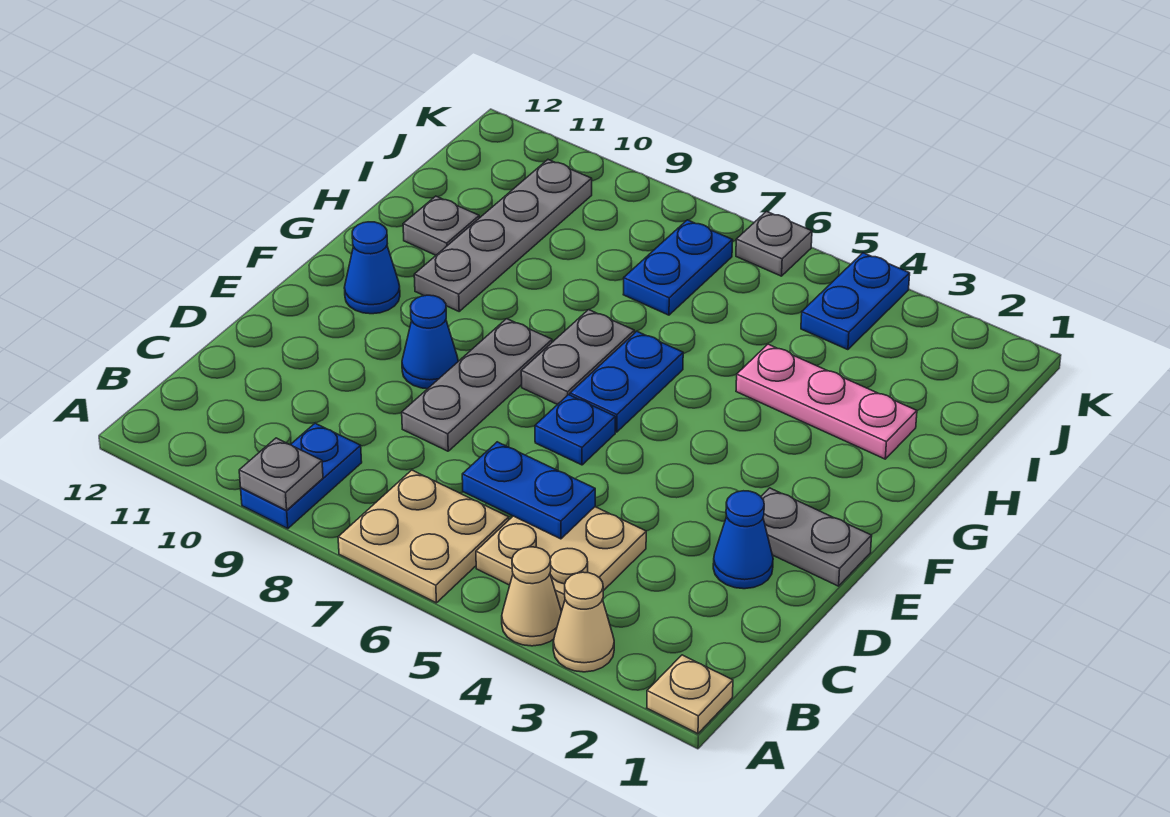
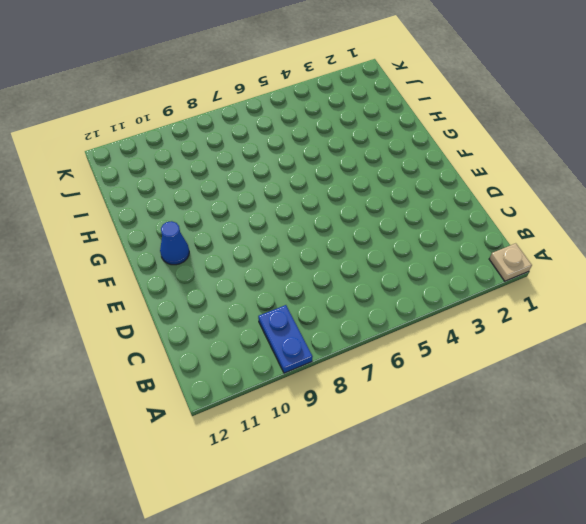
none -> tan cone A3 level 1
none -> tan cone A4 level 1
none -> tan plate A6:B7 level 1

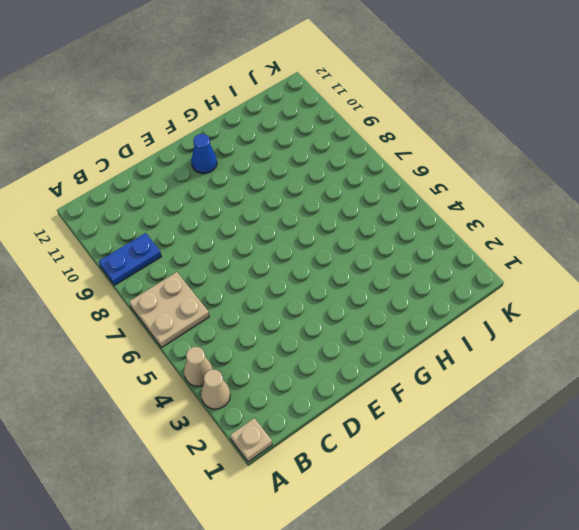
none -> tan plate B4:C5 level 1
none -> blue cone D2 level 1
none -> grey plate D8:F8 level 1

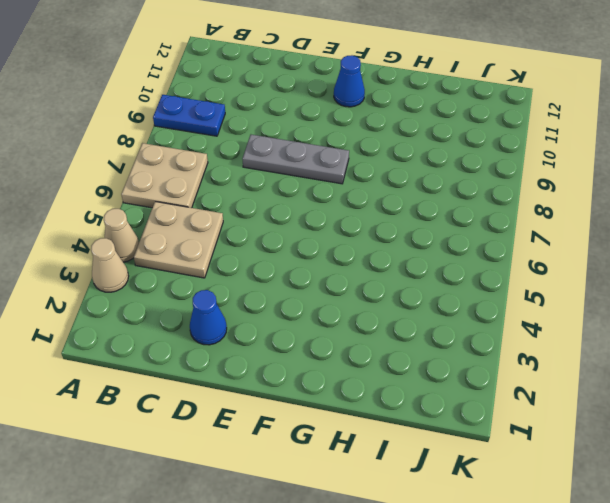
none -> tan plate A1 level 1
none -> grey plate E1:E2 level 1
none -> blue plate E6 level 1

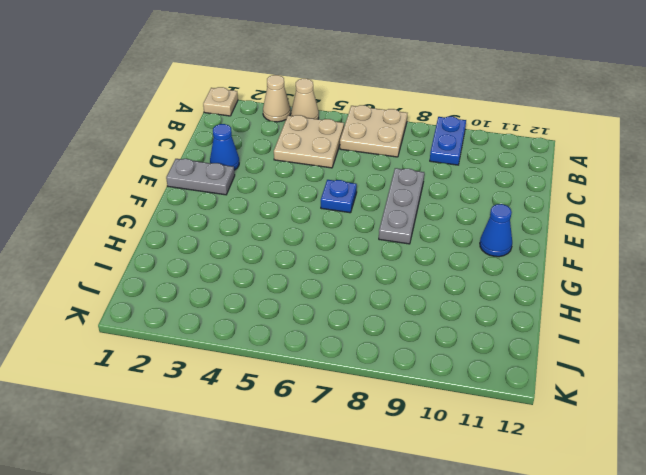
none -> blue cone E9 level 1
none -> blue plate F6:G6 level 1
none -> grey plate F7:G7 level 1

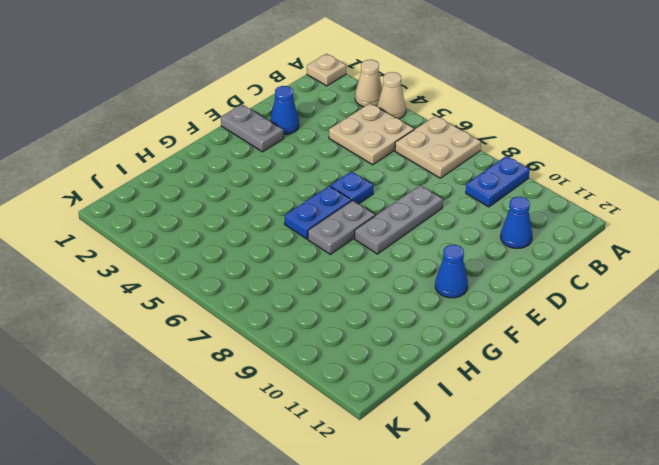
blue cone C11 level 1 -> blue cone E9 level 1
none -> grey plate G10:J10 level 1
none -> pink plate H2:H4 level 1
none -> grey plate H11 level 1

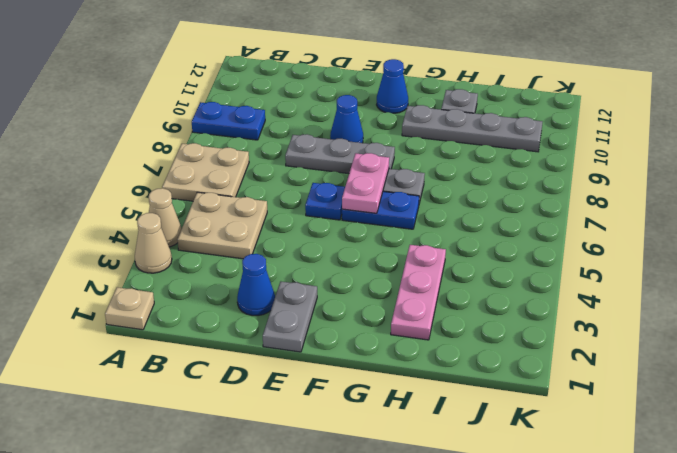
pink plate F6:F7 level 2 -> none
none -> blue plate I7:J7 level 1
none -> blue plate J4:K4 level 1
none -> grey plate K6 level 1

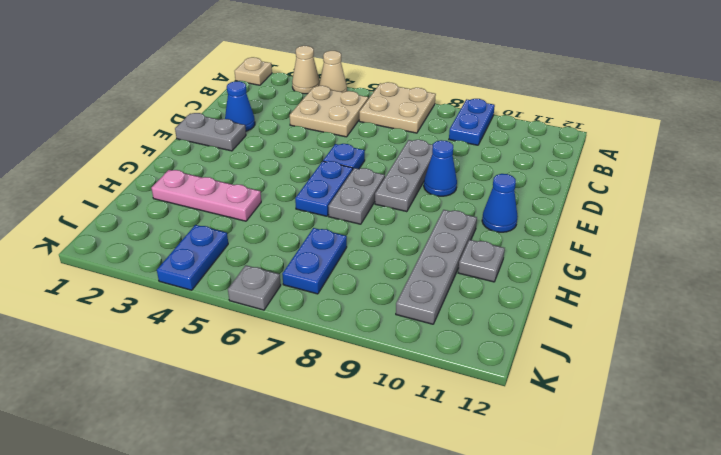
none -> grey plate A9 level 2
none -> blue plate C5:C6 level 2

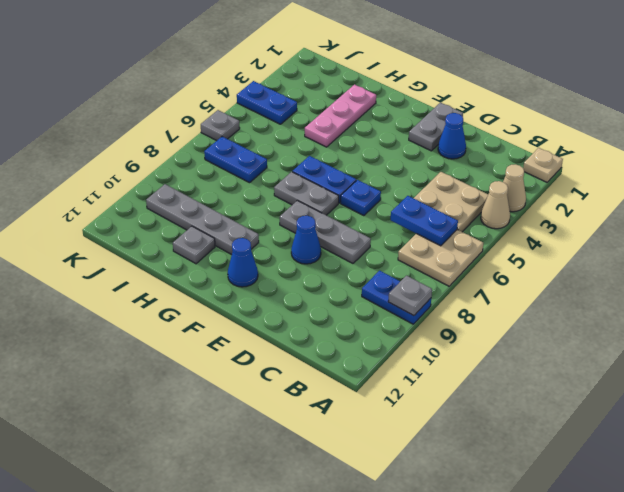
blue plate B6:C6 level 2 -> blue plate C5:C6 level 2

